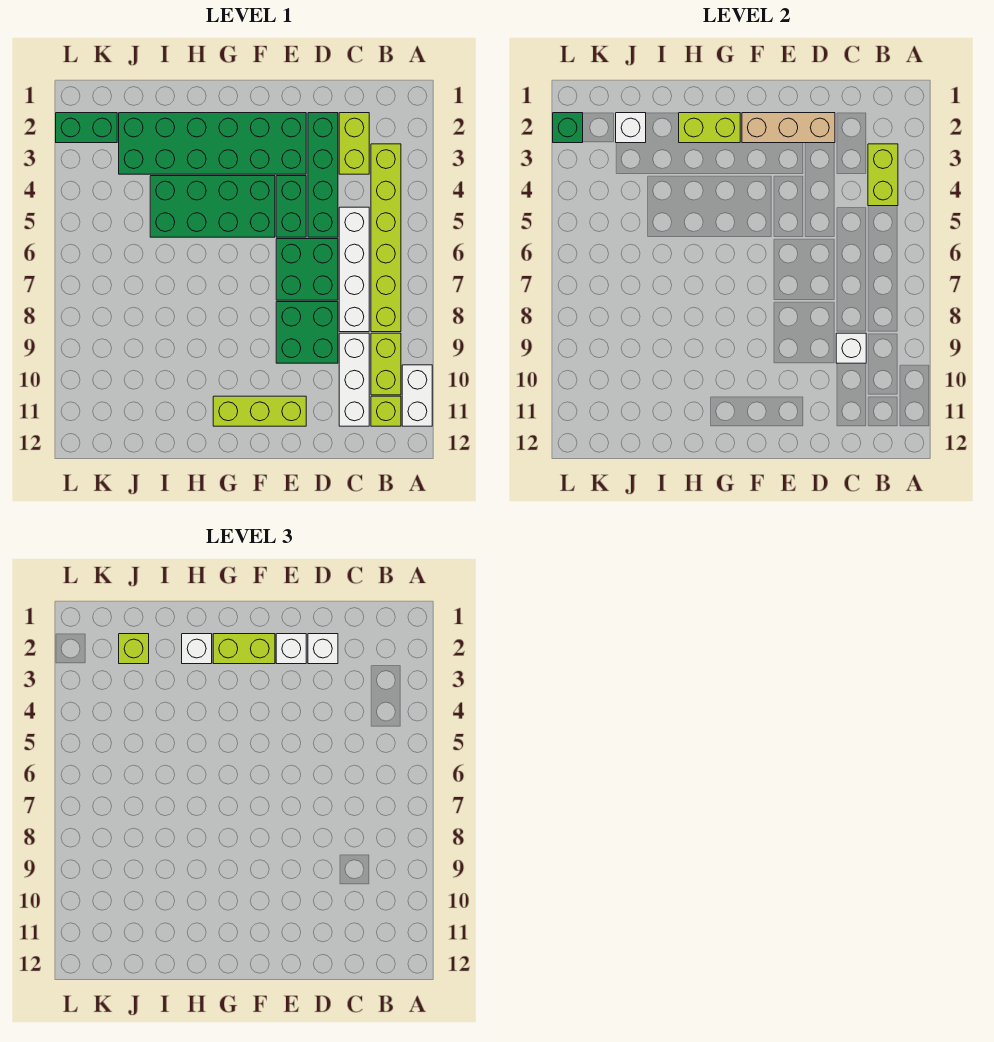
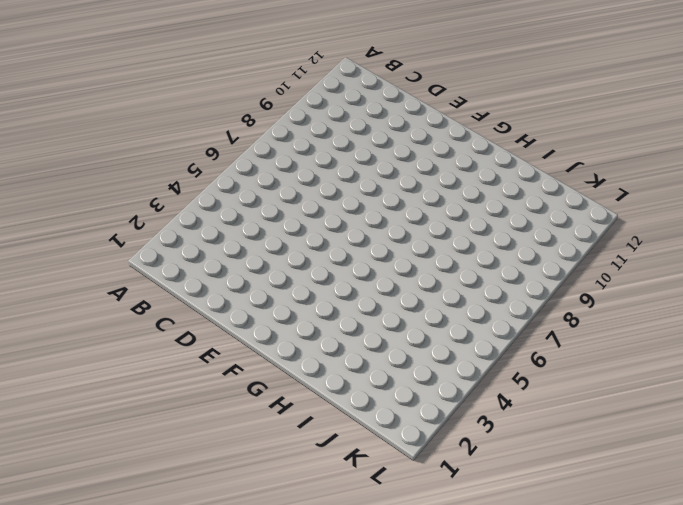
none -> white brick A10:A11 level 1
none -> lime brick B3:B8 level 1
none -> lime brick B9:B10 level 1

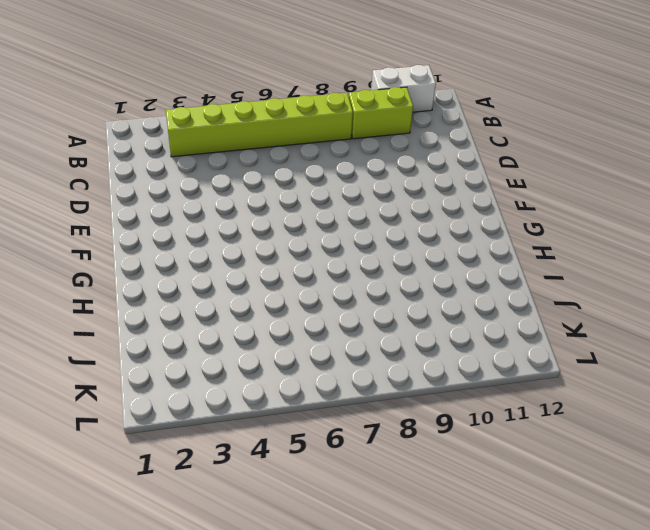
none -> lime brick B11 level 1
none -> lime brick C2:C3 level 1
none -> white brick C5:C8 level 1

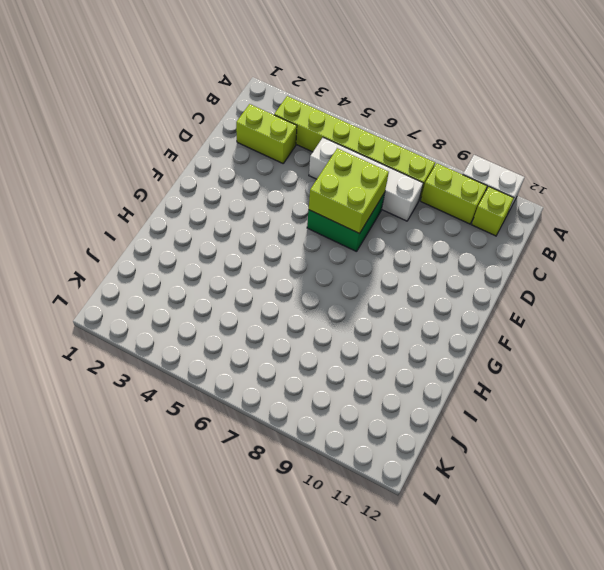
lime brick D6:E7 level 2 -> none
none -> white brick C9:C11 level 1
none -> green brick D2:D5 level 1
none -> green brick D8:E9 level 1

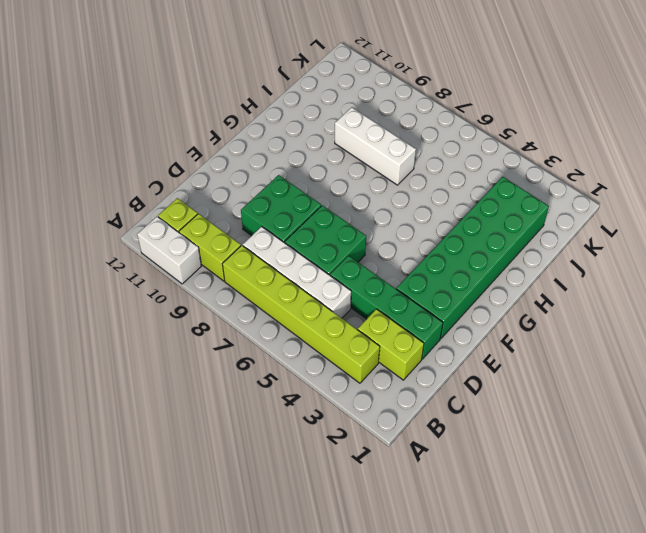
white brick I7:I9 level 1 -> white brick C9:C11 level 1
none -> green brick E4:E5 level 1
none -> lime brick E11:G11 level 1
none -> green brick F4:I5 level 1

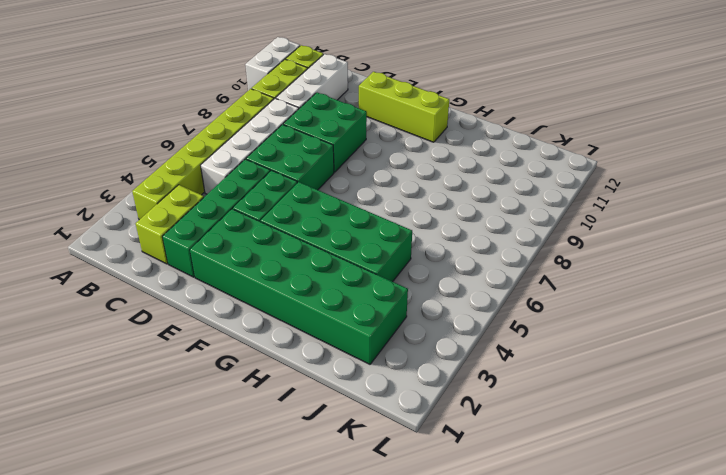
none -> green brick K2:L2 level 1
none -> lime brick B3:B4 level 2
none -> white brick C9 level 2

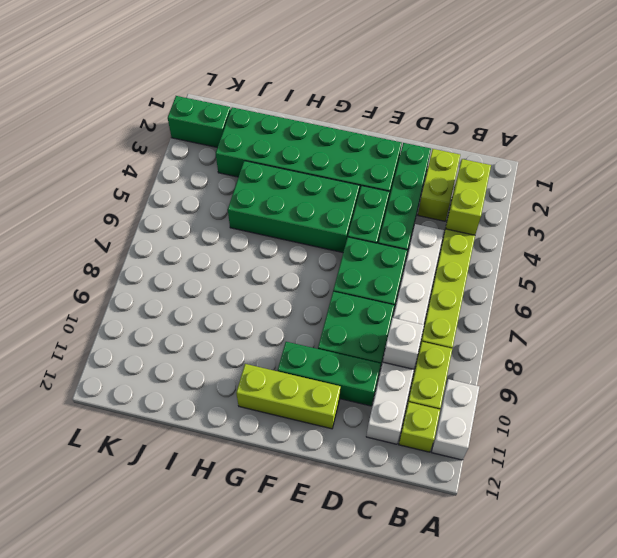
green brick D10:F10 level 1 -> none
none -> tan brick D2:F2 level 2
none -> lime brick G2:H2 level 2
none -> white brick J2 level 2

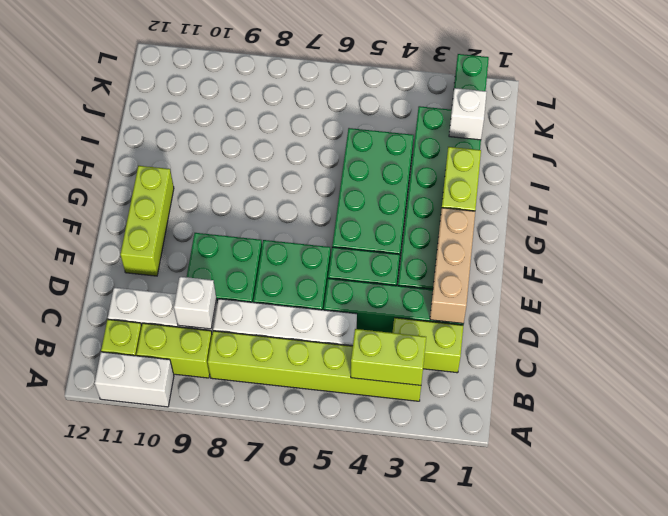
none -> green brick L2 level 2
none -> white brick D2 level 3
none -> white brick E2 level 3

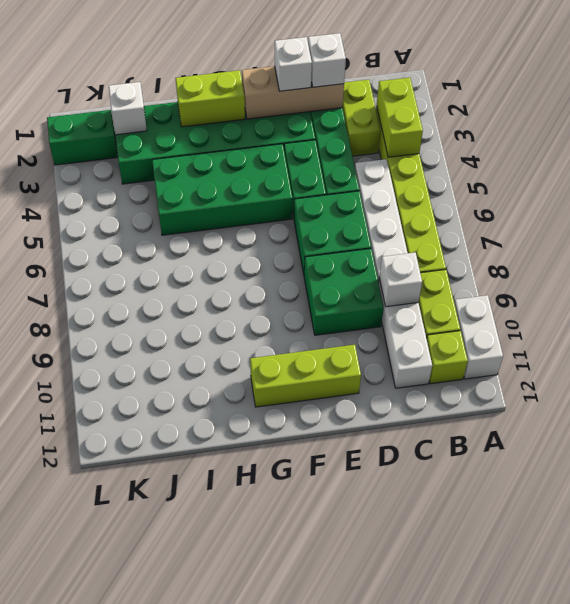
none -> green brick L2 level 2
none -> lime brick F2:G2 level 3
none -> white brick H2 level 3

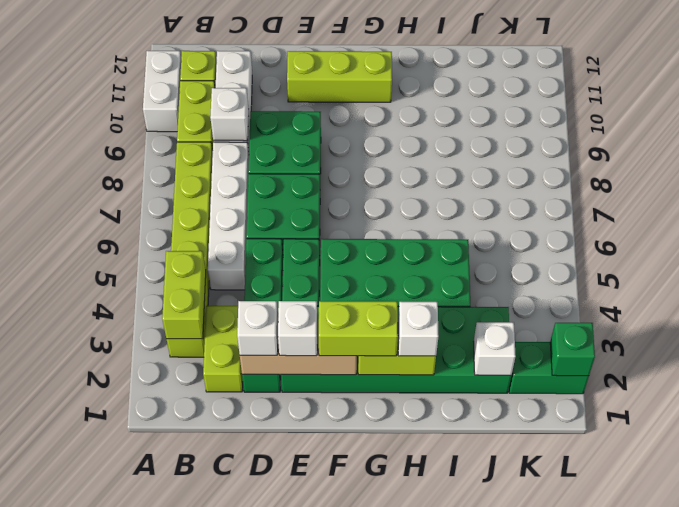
none -> lime brick J2 level 3

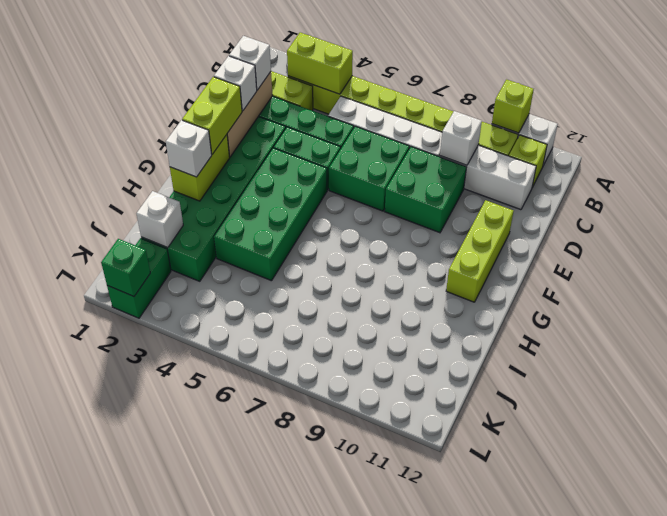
lime brick A10 level 2 -> lime brick J2 level 3

